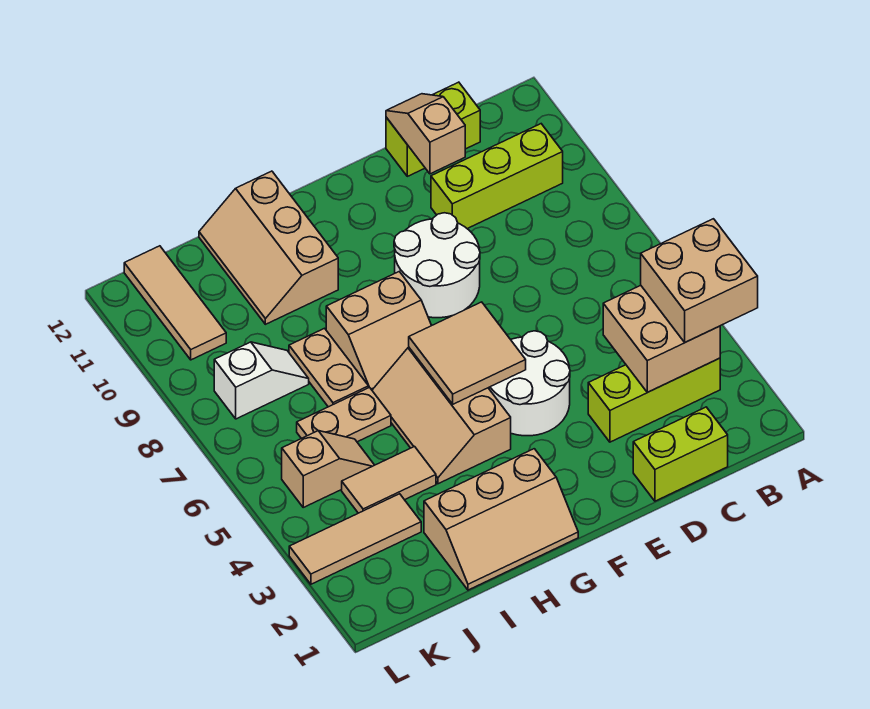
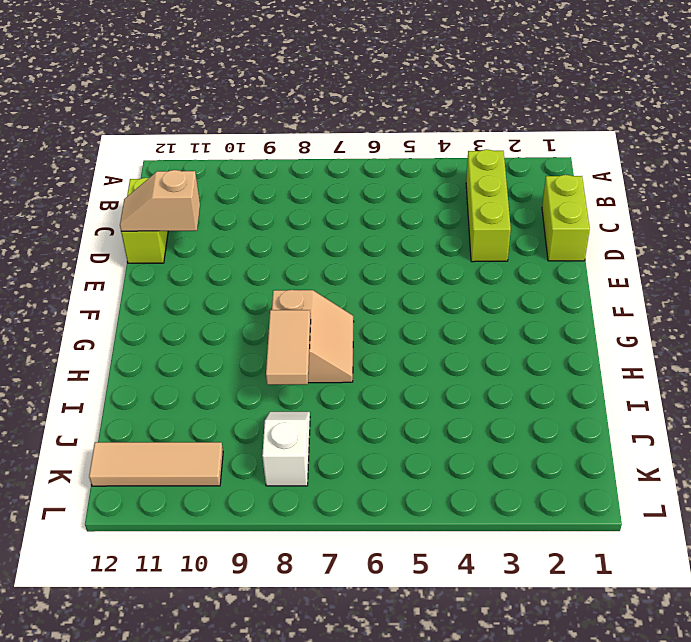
tan tile H8:I8 level 2 -> tan tile I4:J4 level 1
none -> lime brick B10:D10 level 1
none -> white round brick E4:F5 level 1
none -> white round brick E8:F9 level 1

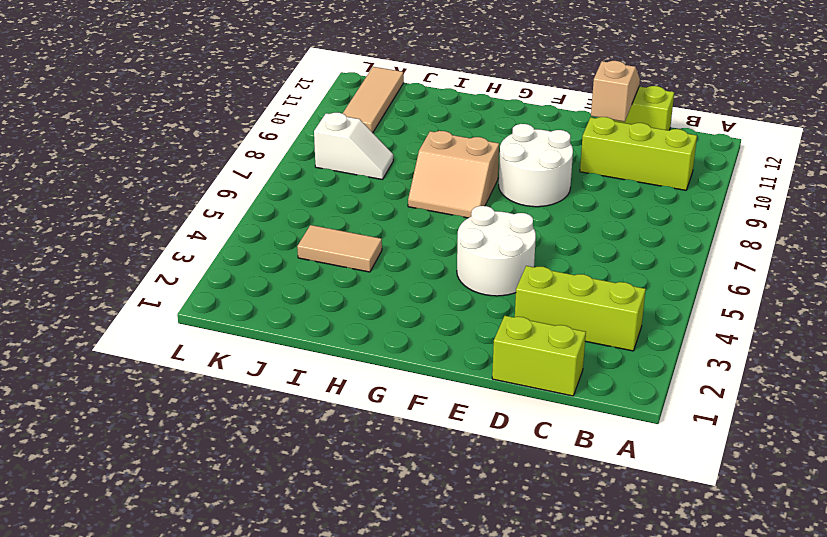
none -> tan slope G1:I2 level 1 top 2
none -> tan slope G4:H6 level 1 top G
none -> tan slope H10:I12 level 1 top H

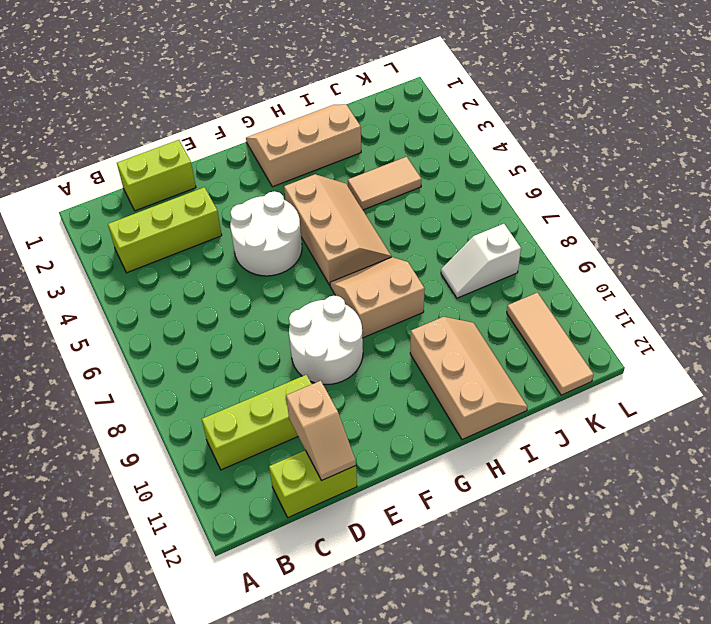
none -> tan plate I6:J6 level 1
none -> tan plate I7:I8 level 1
none -> tan tile J3:L3 level 1

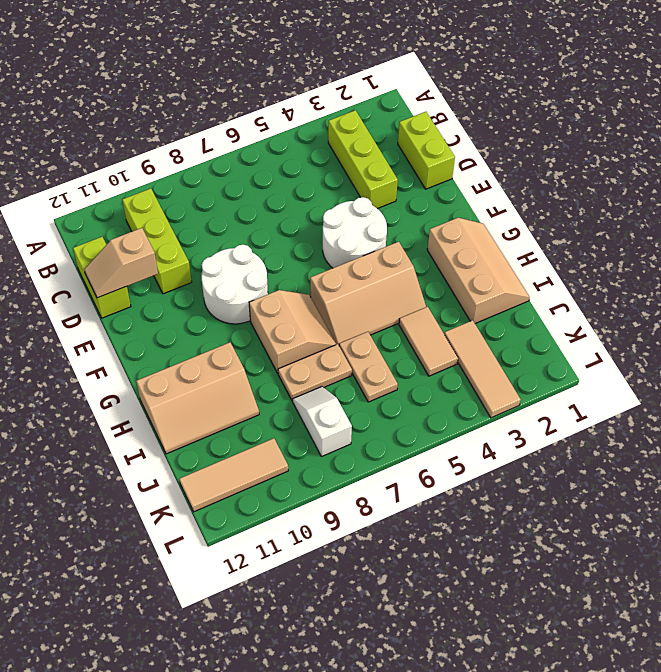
none -> tan slope J5:K5 level 1 top K
none -> tan brick B3:C4 level 2
none -> tan tile F5:G6 level 2

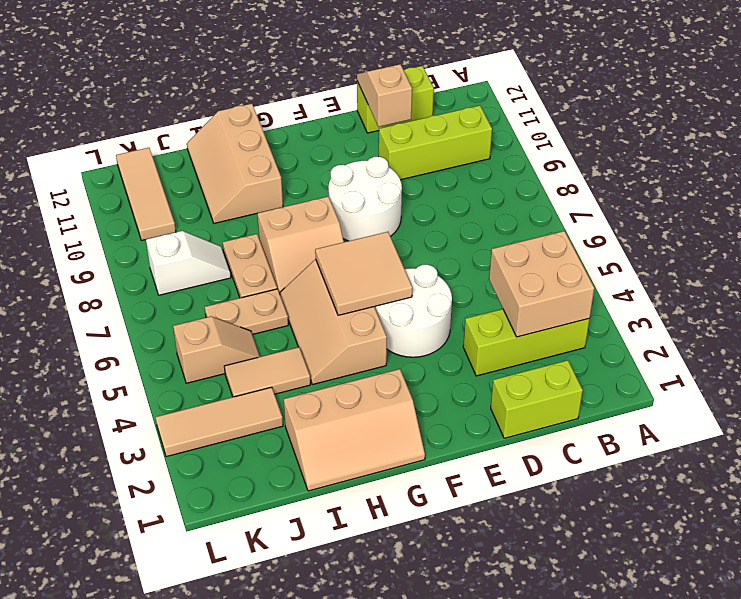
none -> tan brick A3:B4 level 3

